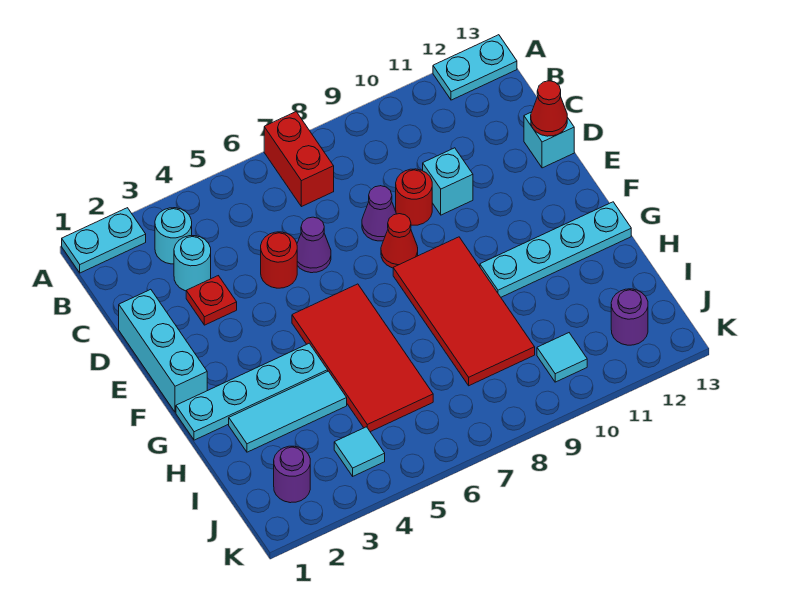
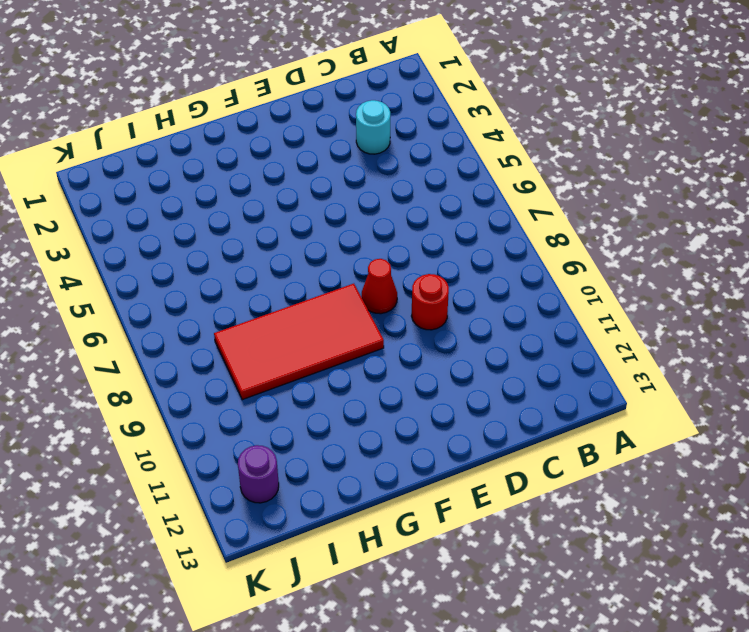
none -> cyan plate A1:A2 level 1
none -> red brick A7:B7 level 1
none -> cyan plate A12:A13 level 1

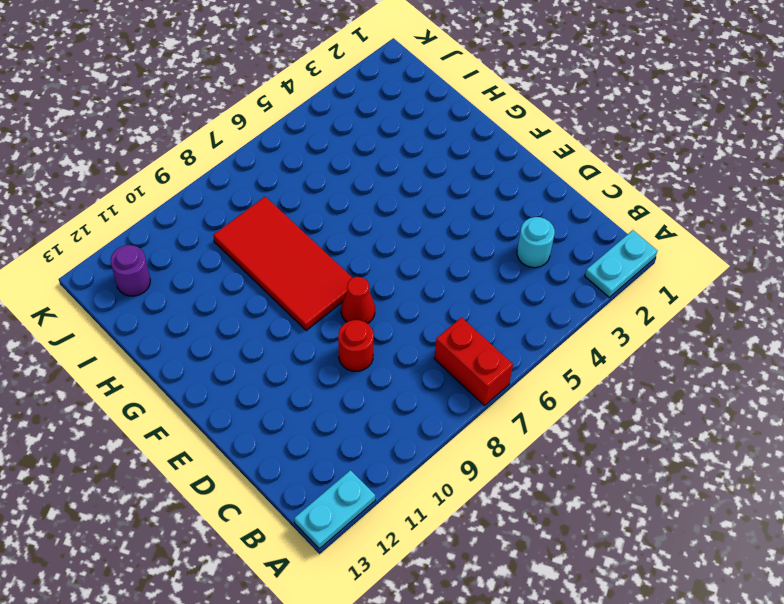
none -> cyan round brick B3 level 1
none -> cyan brick D1:F1 level 1
none -> red plate D3 level 1

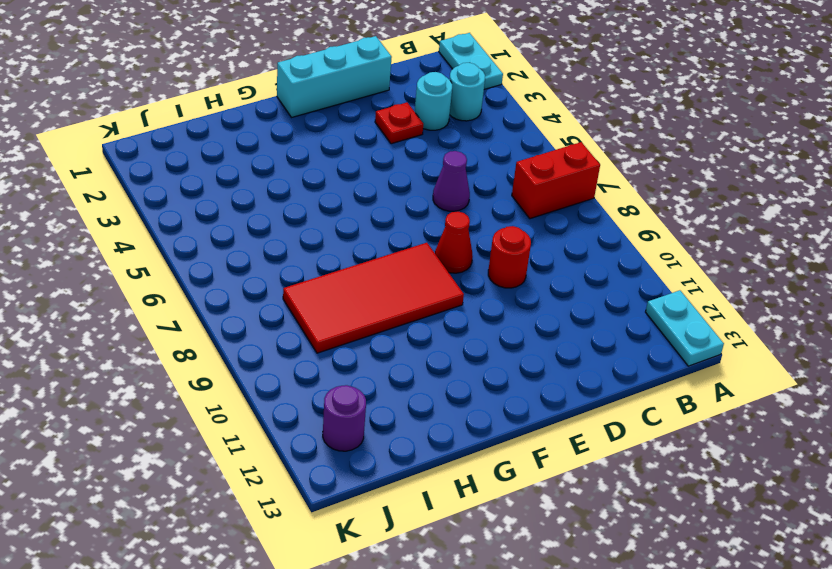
none -> red round brick D5 level 1
none -> purple cone D8 level 1
none -> cyan brick D10 level 1

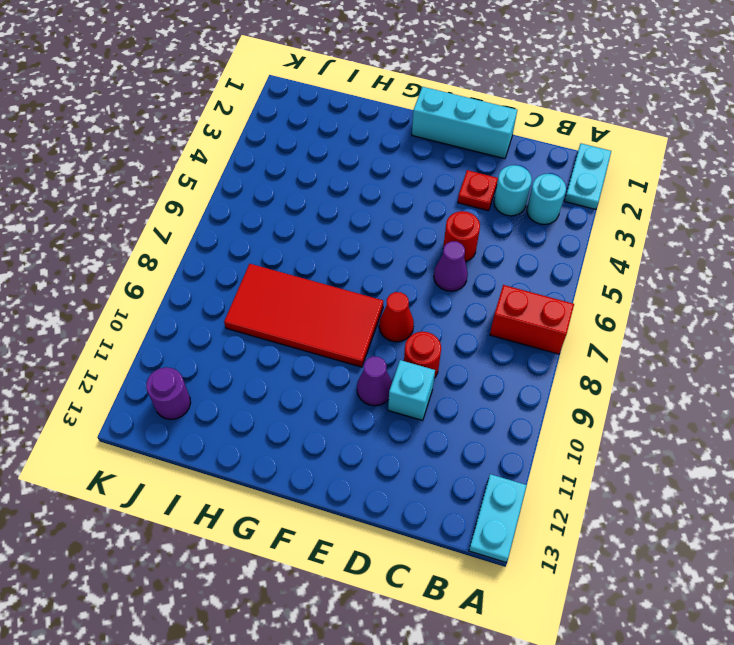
purple cone E10 level 1 -> purple cone D8 level 1
none -> cyan brick D13 level 1
none -> red tile F5:I6 level 1
none -> cyan plate G1:G4 level 1

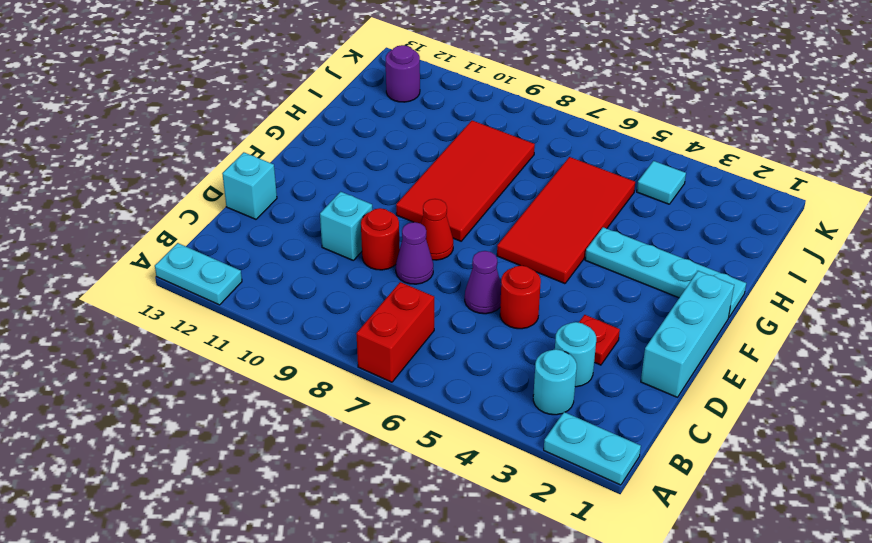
none -> cyan plate G10:G13 level 1
none -> cyan tile H2:H4 level 1
none -> purple round brick J2 level 1

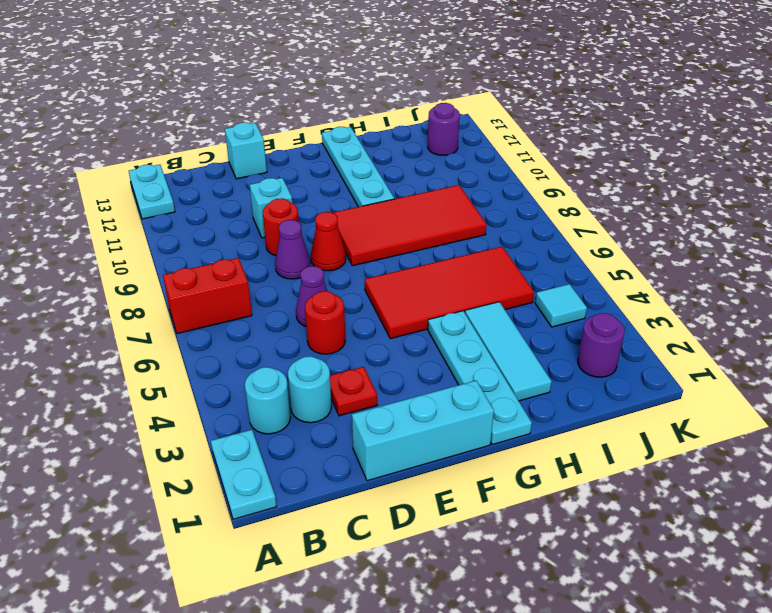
none -> cyan tile J10 level 1
none -> red cone D13 level 2

